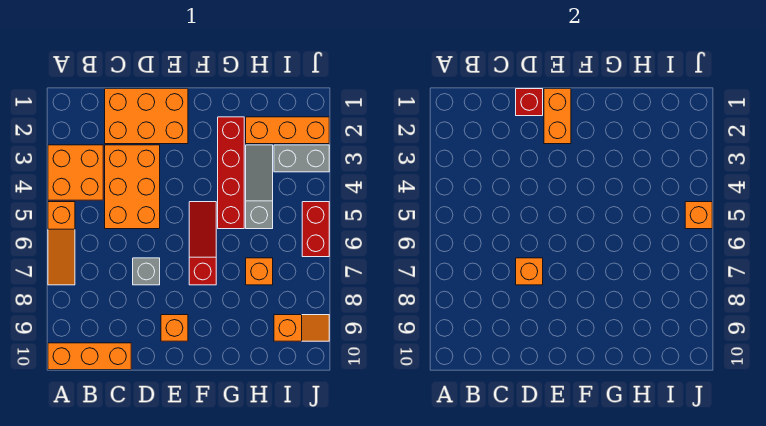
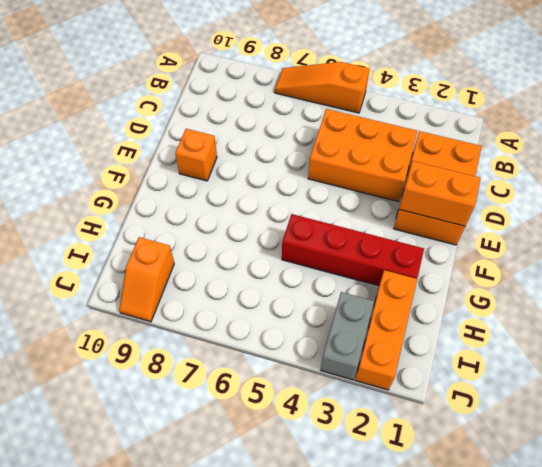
none -> orange brick A3:B4 level 1
none -> orange brick A10:C10 level 1
none -> grey brick D7 level 1

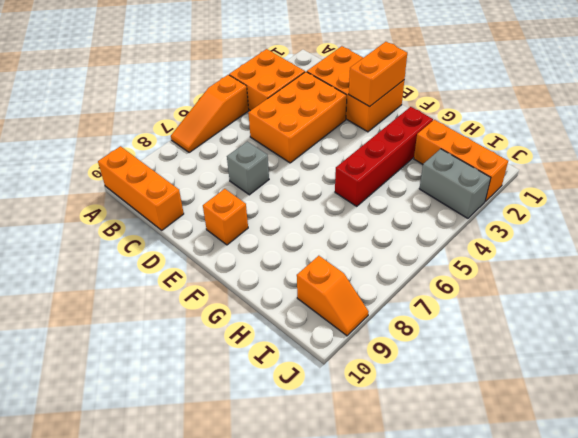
none -> red slope F5:F7 level 1 top 7
none -> grey slope H3:H5 level 1 top 5
none -> orange brick H7 level 1

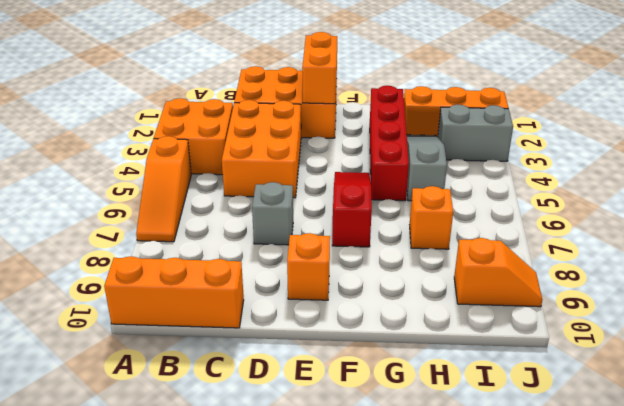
none -> red brick J5:J6 level 1
none -> red brick D1 level 2
none -> orange brick D7 level 2

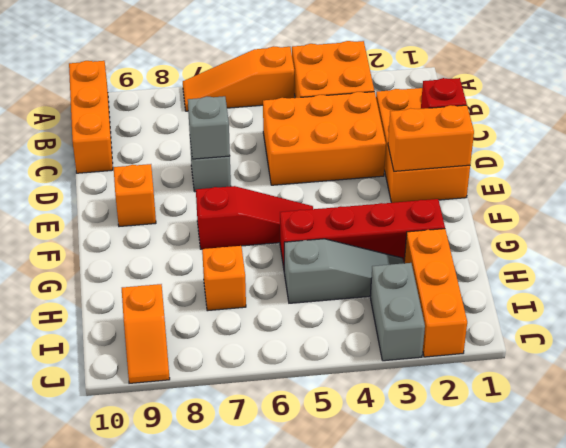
grey brick D7 level 2 -> orange brick D7 level 2
none -> red brick J5:J6 level 1
none -> orange brick J5 level 2

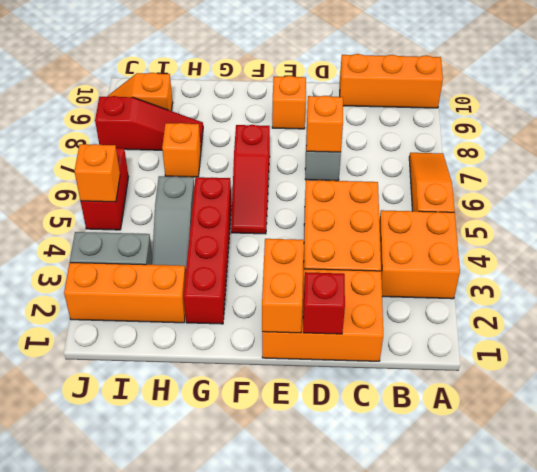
red slope H8:J8 level 1 top J -> none

